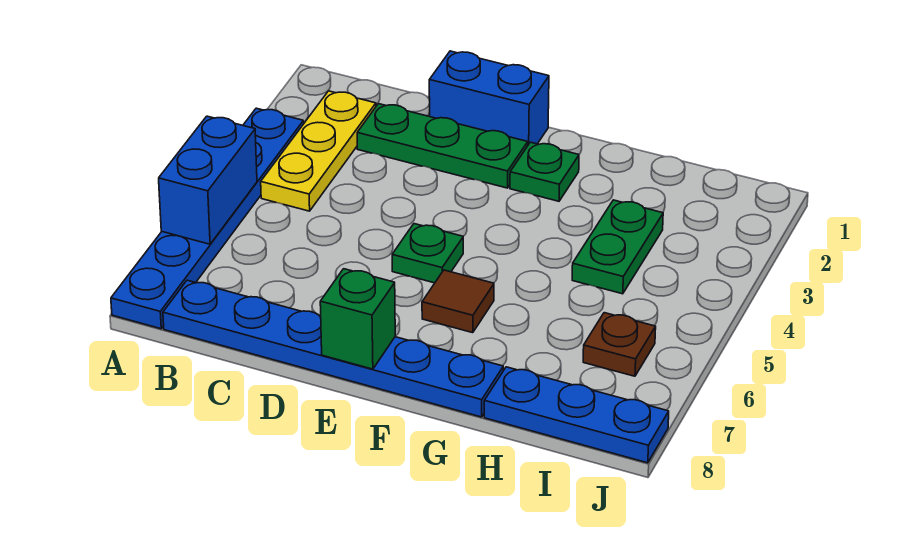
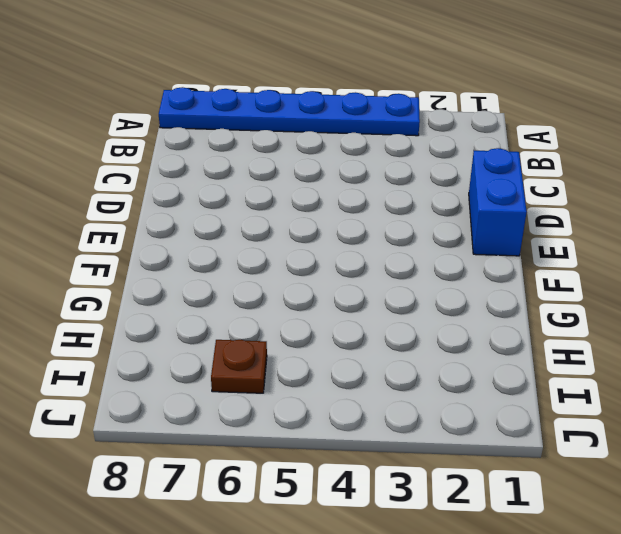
none -> yellow plate B2:B4 level 1
none -> blue plate B8:G8 level 1
none -> green plate C2:E2 level 1

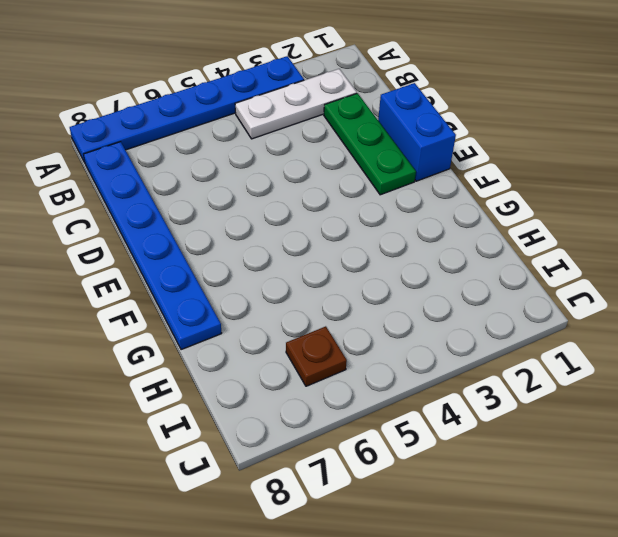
white plate B2:B4 level 1 -> yellow plate B2:B4 level 1
none -> green plate E5 level 1
none -> green plate F2 level 1
none -> brown tile F6 level 1

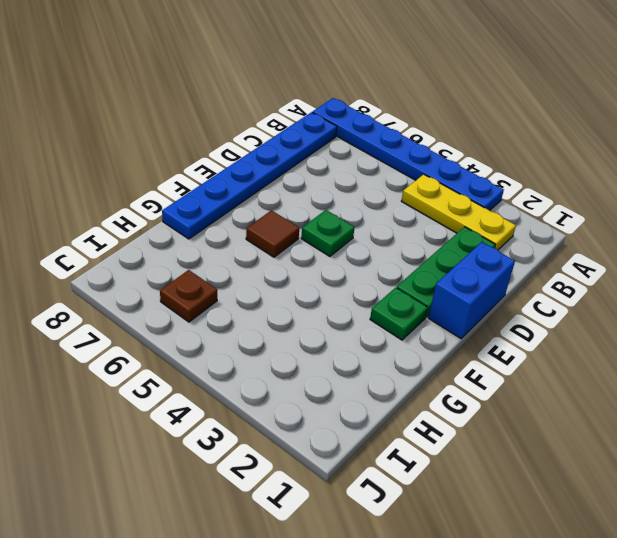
none -> green plate H3:H4 level 1
none -> blue plate H8:J8 level 1
none -> blue brick A5:A6 level 2

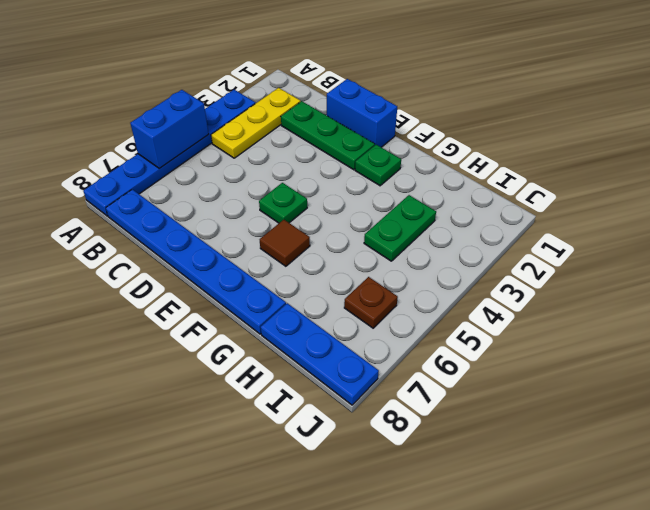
none -> green brick E8 level 2

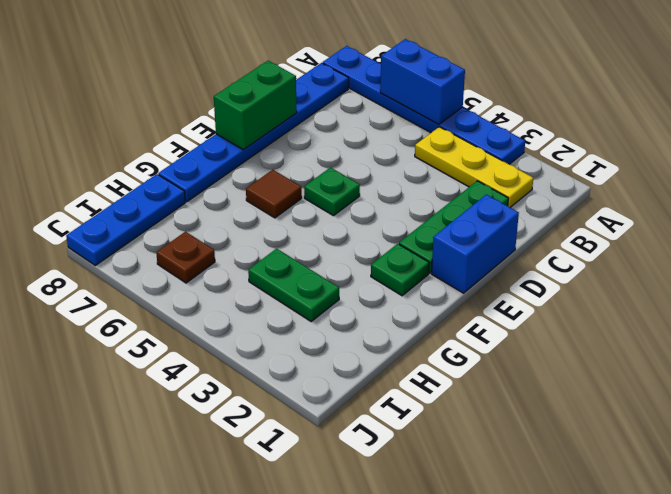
green brick D8:E8 level 2 -> green brick E8 level 2

